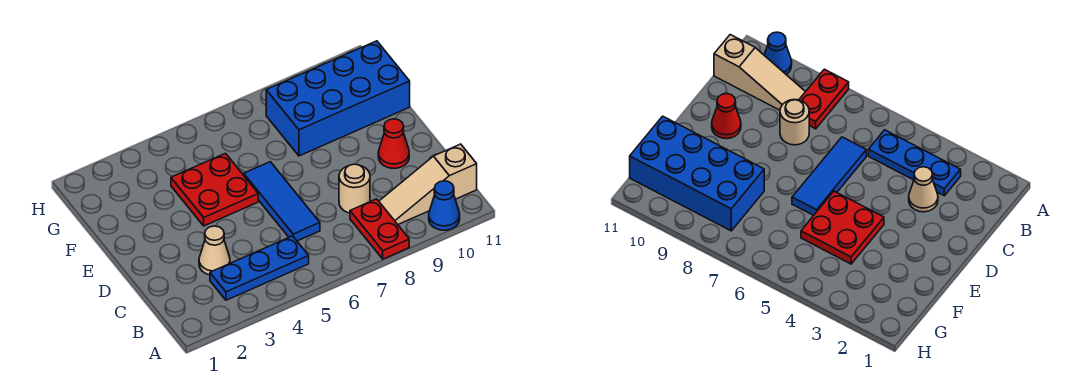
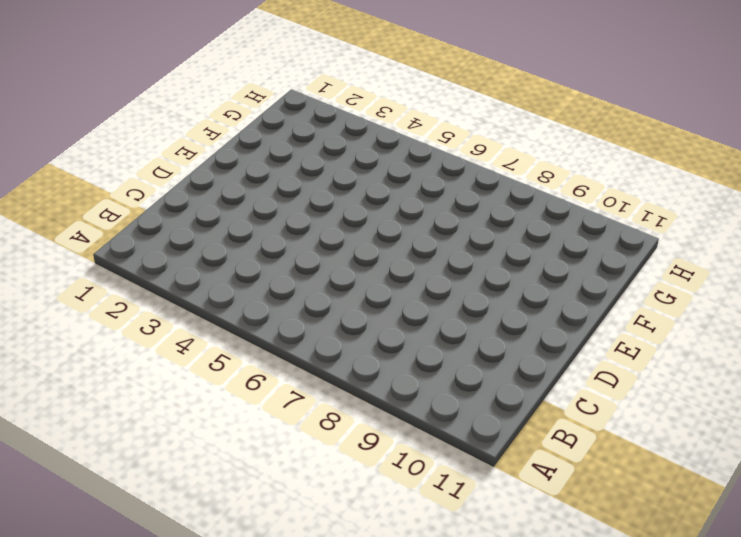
none -> red plate A8:B8 level 1
none -> blue cone A10 level 1

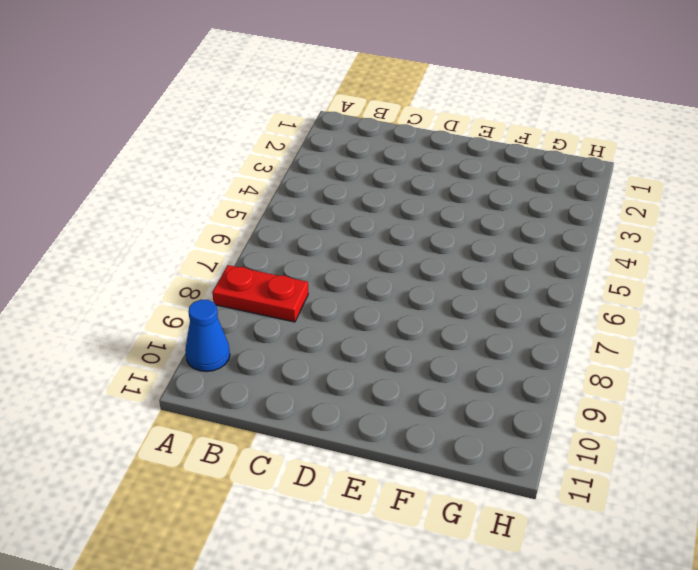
none -> blue plate B3:B5 level 1
none -> tan slope B9:B11 level 1 top 11

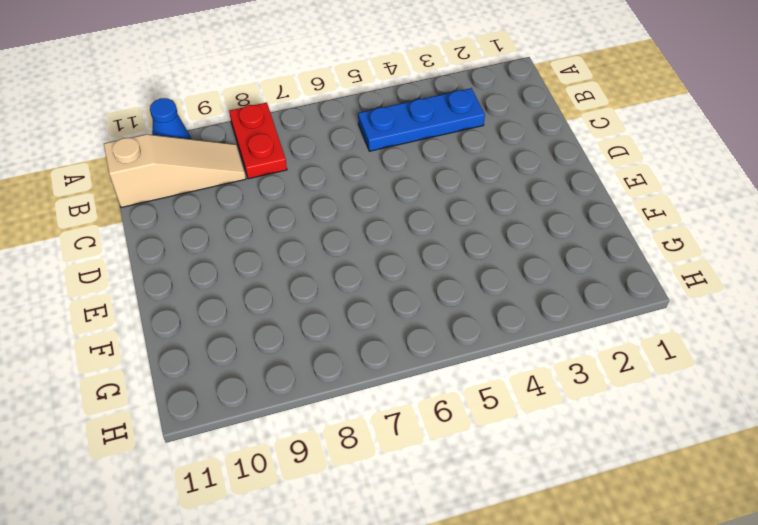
none -> tan cone C3 level 1
none -> blue tile C6:E6 level 1

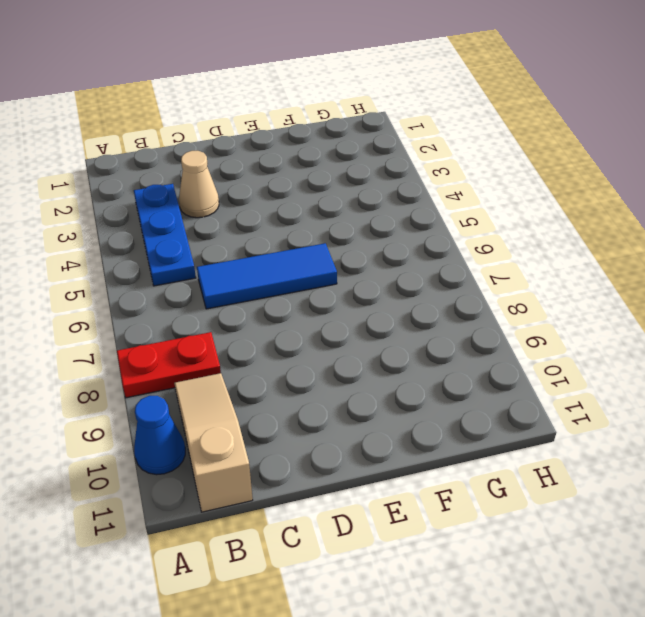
none -> tan round brick C8 level 1
none -> red cone D10 level 1

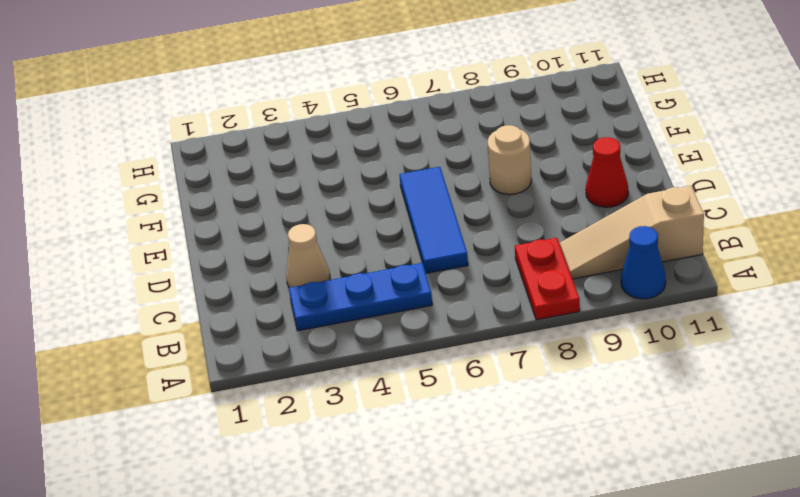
tan round brick E8 level 1 -> tan round brick C8 level 1
none -> red plate E4:F5 level 1
none -> blue brick F8:G11 level 1

